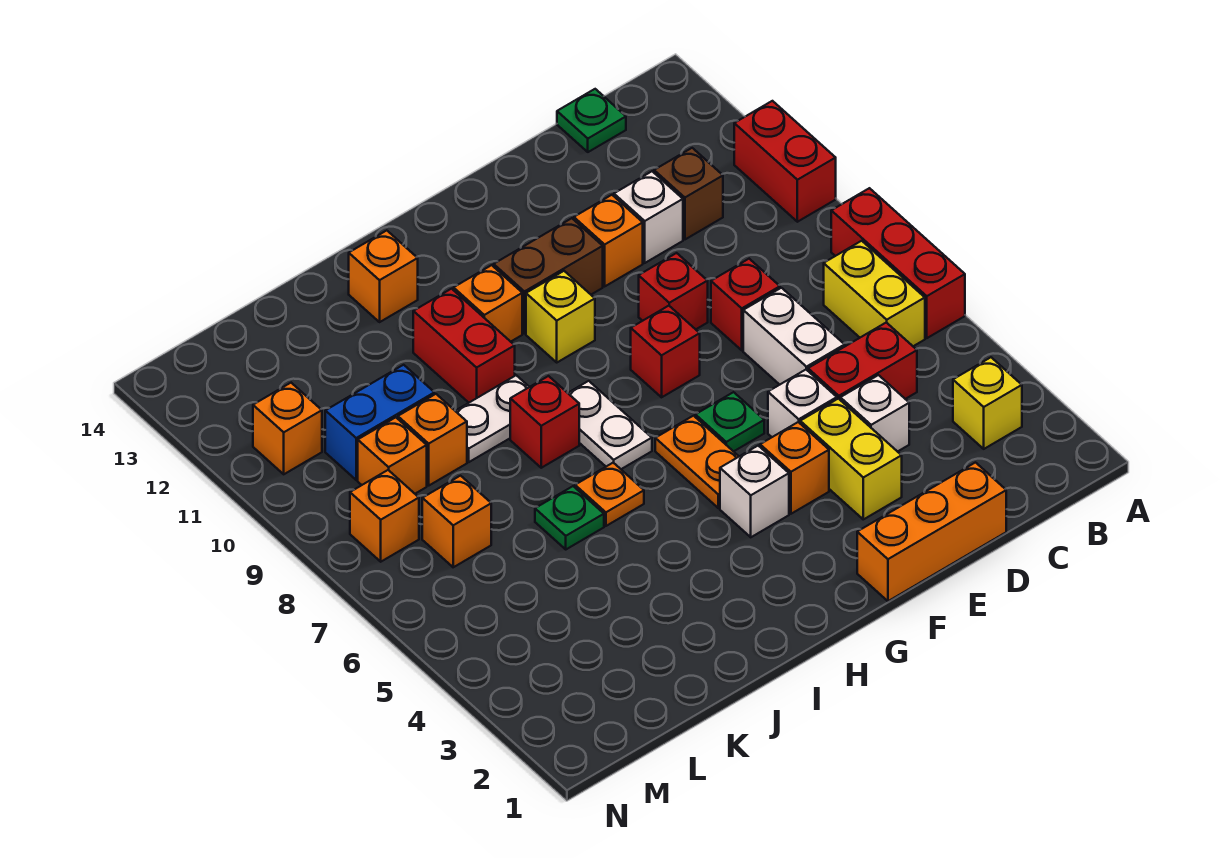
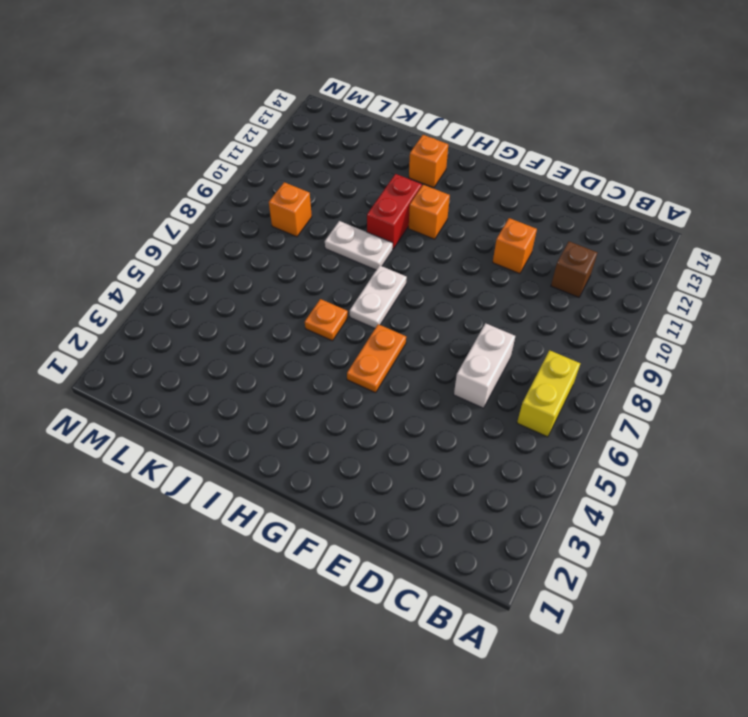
none -> red brick A6:A8 level 1
none -> red brick A10:A11 level 1
none -> yellow brick B3 level 1
none -> red brick C5:D5 level 1

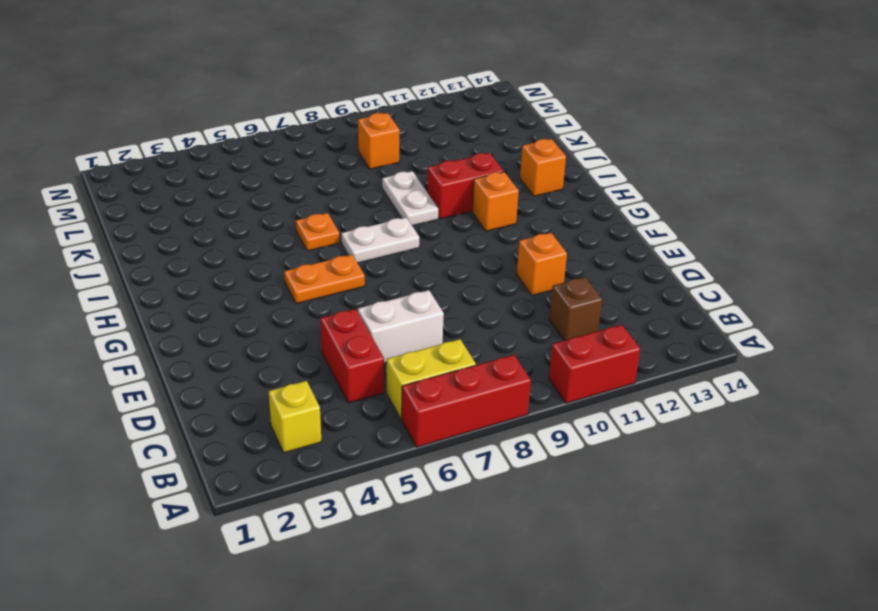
none -> green plate C14 level 1
none -> orange brick D1:F1 level 1
none -> white brick D4 level 1
none -> red brick D8 level 1

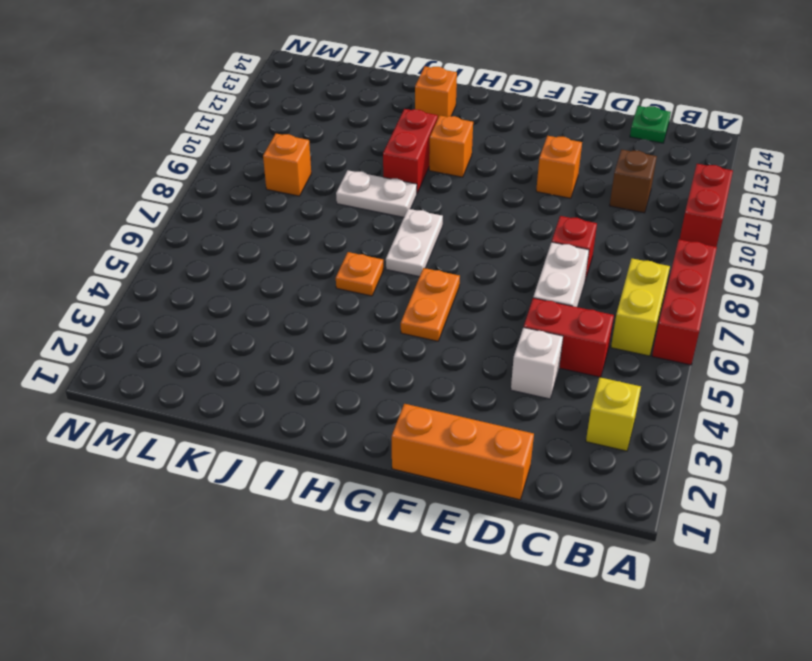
none -> white brick D11 level 1
none -> yellow brick E3:E4 level 1
none -> white brick E5 level 1
none -> red brick E9 level 1

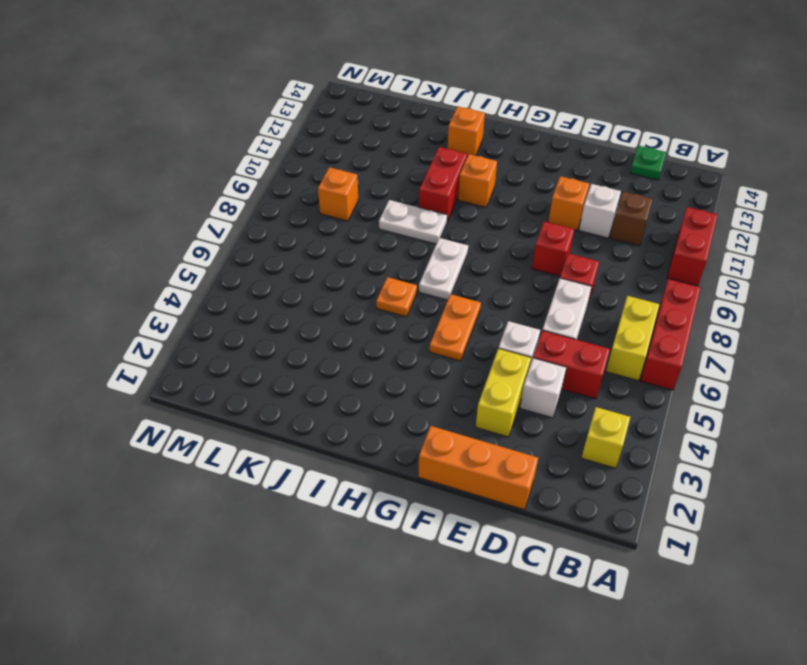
none -> orange brick F4 level 1
none -> green plate F6 level 1
none -> red brick F8 level 1
none -> brown brick F11:G11 level 1

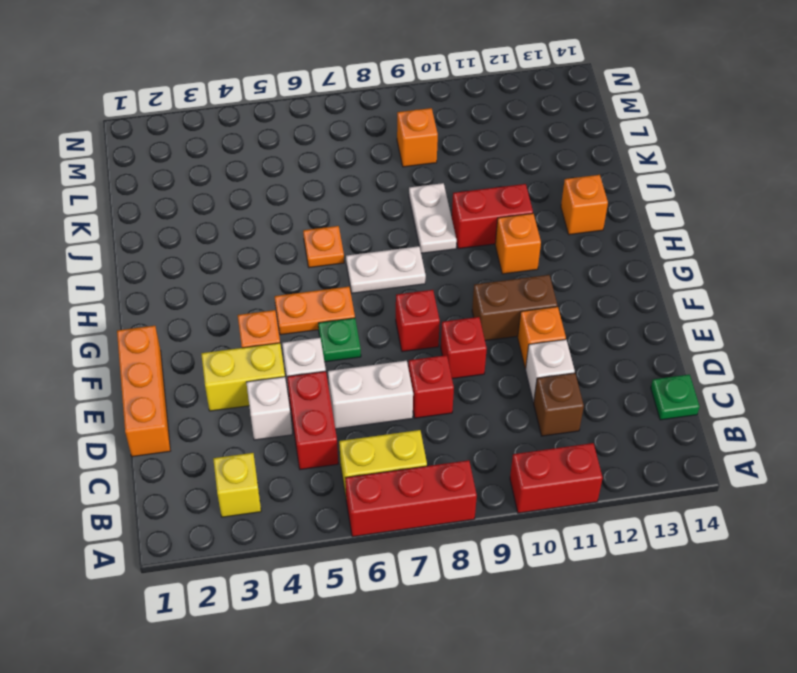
brown brick F10:F11 level 1 -> brown brick F11:G11 level 1
none -> white brick G4 level 1
none -> yellow brick G10 level 1
none -> red brick I8 level 1
none -> green plate J6 level 1

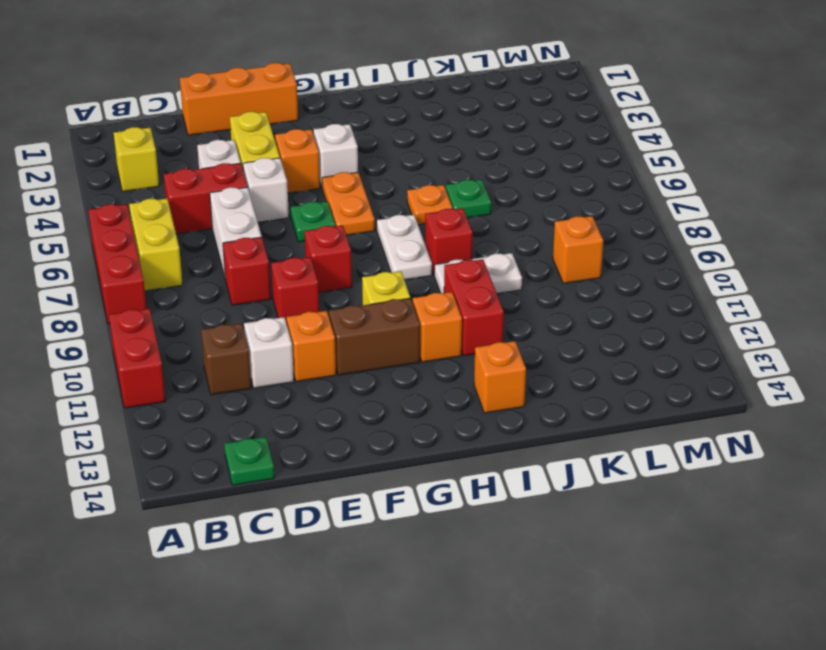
none -> orange brick K9 level 1
none -> blue brick K10:L10 level 1
none -> orange brick L7 level 1
none -> orange brick M8 level 1

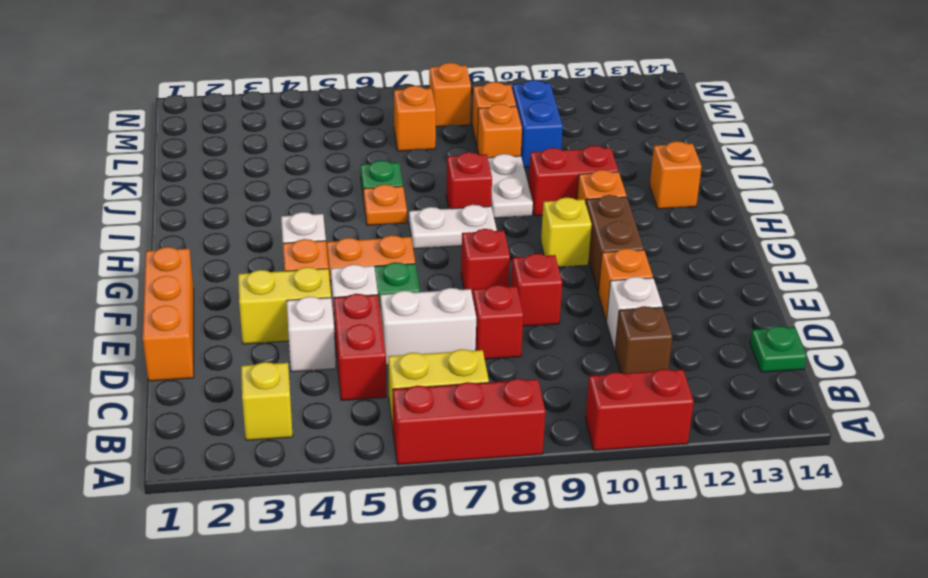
none -> orange brick M11 level 1

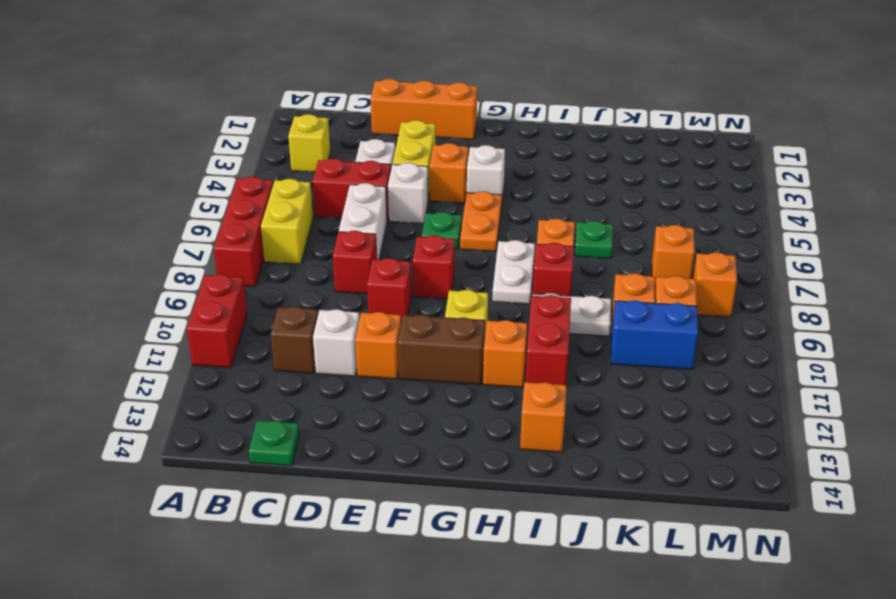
none -> orange brick M11 level 1

